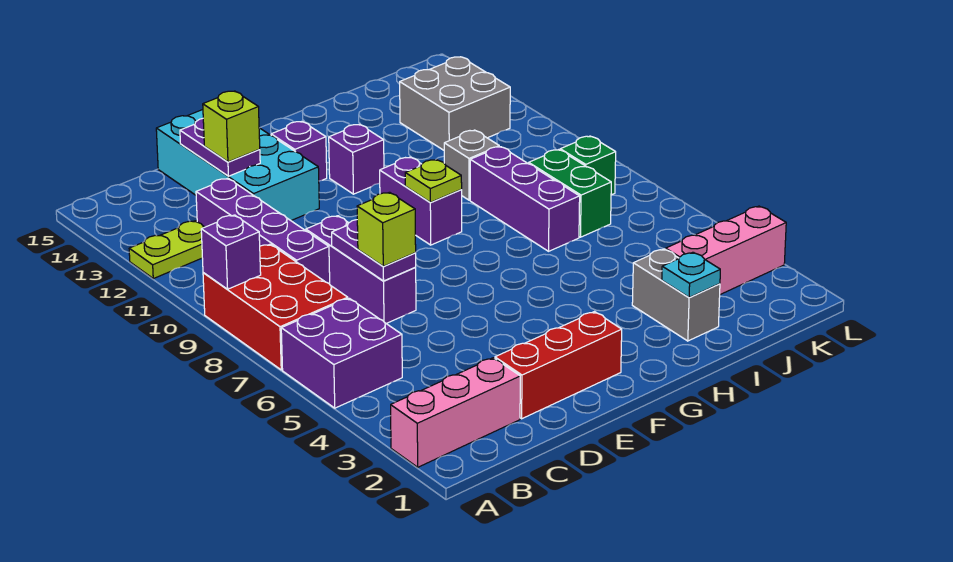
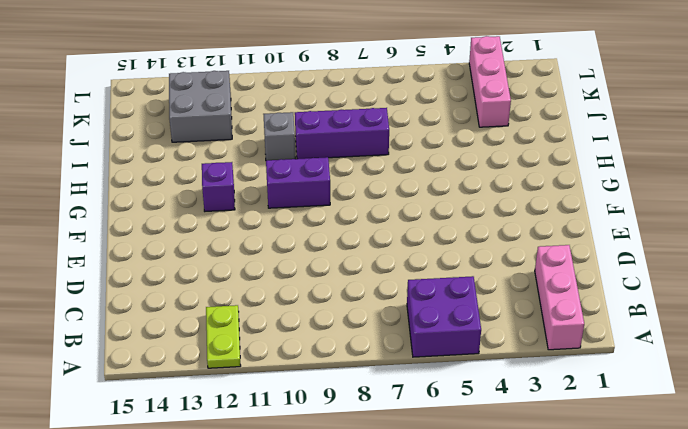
none -> red brick A7:B9 level 1
none -> purple brick C9:C12 level 1
none -> red brick D2:F2 level 1

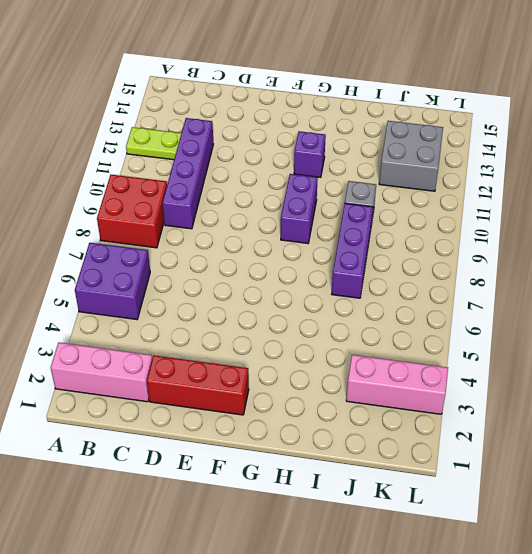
red brick A8:B9 level 1 -> red brick A7:B9 level 1
none -> purple brick D7:D9 level 1
none -> cyan brick D12:E15 level 1
none -> purple brick F13 level 1

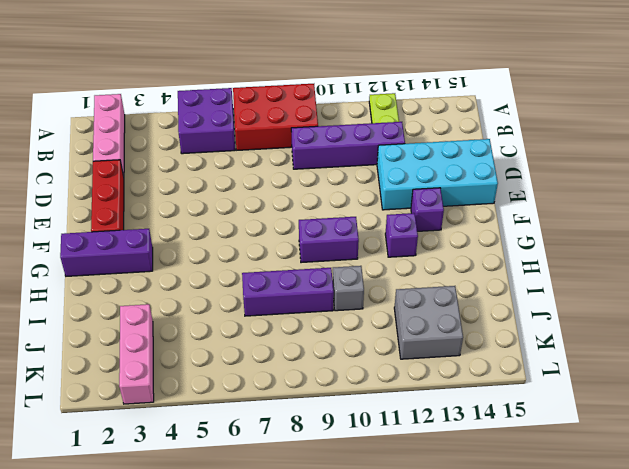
purple brick G1:G3 level 1 -> purple brick D7:D9 level 1
none -> grey brick I2:I3 level 1
none -> green brick J7:J8 level 1
none -> green brick K8 level 1

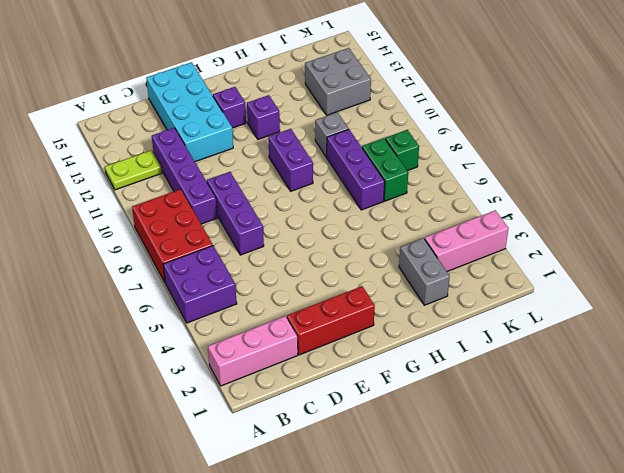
none -> purple brick A9 level 2
none -> purple plate D7:D8 level 2
none -> purple plate D13:D14 level 2

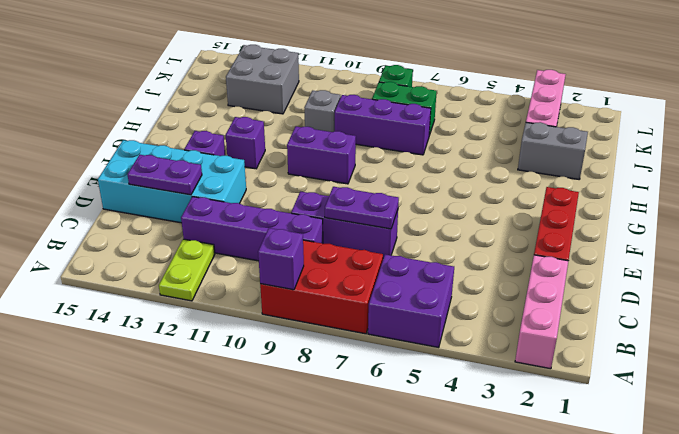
none -> lime plate G9 level 2
none -> cyan plate I2 level 2
none -> lime brick D7 level 3

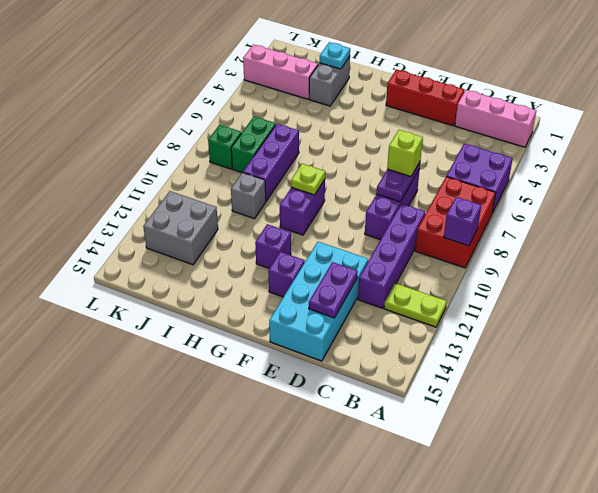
none -> lime brick D13 level 3

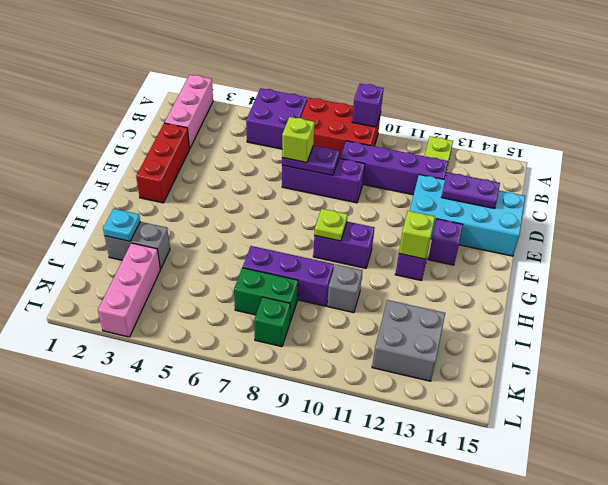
lime brick G12 level 2 -> lime brick D13 level 3

